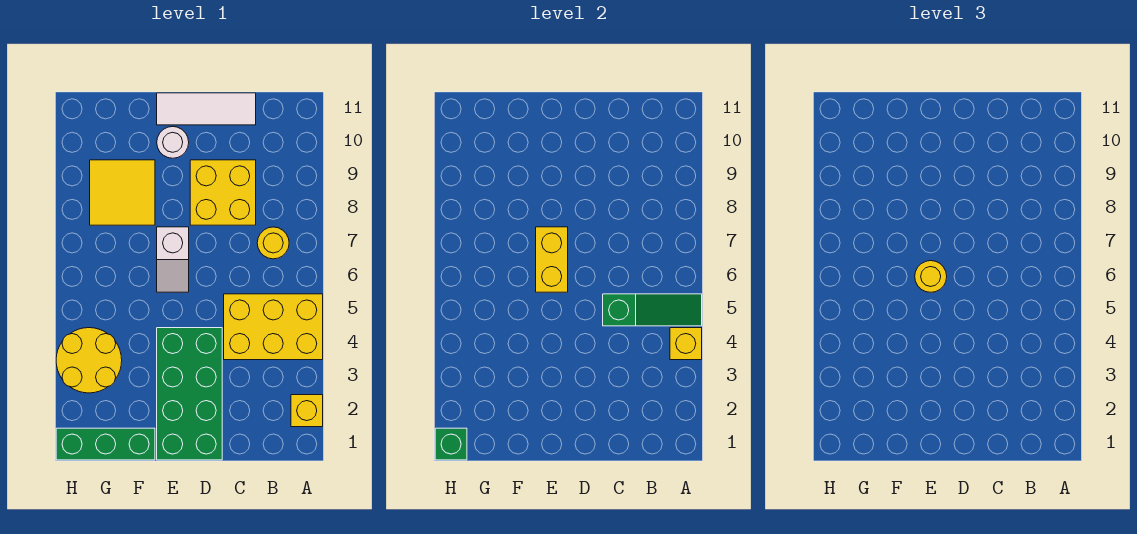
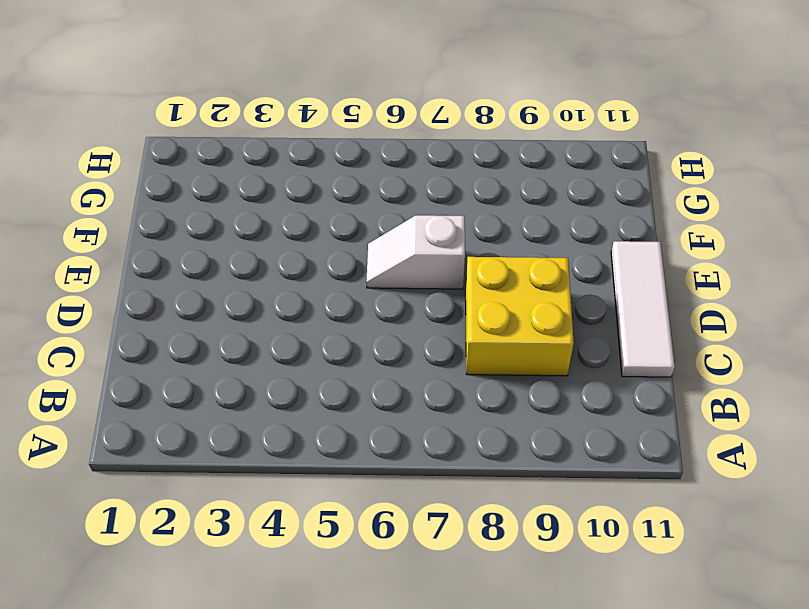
none -> yellow brick A2 level 1
none -> yellow brick A4:C5 level 1
none -> yellow round brick B7 level 1

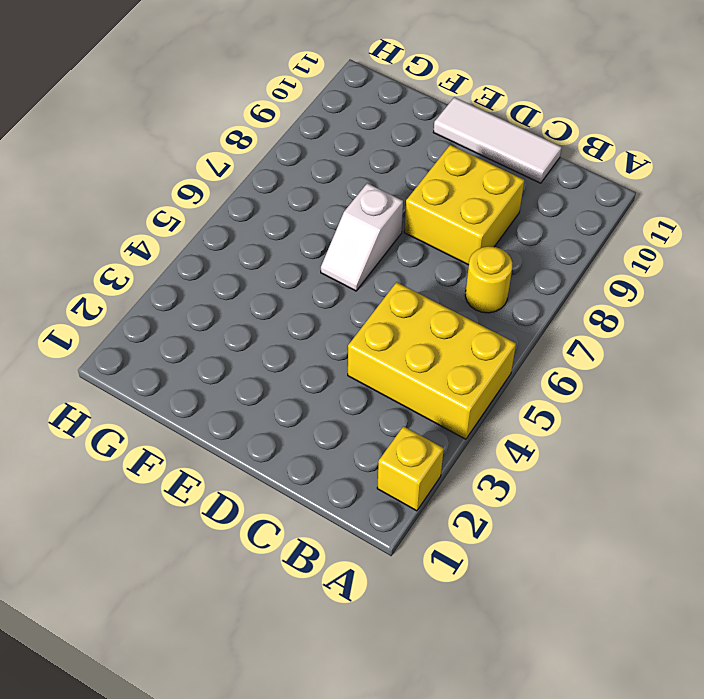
none -> green brick D1:E4 level 1
none -> white round brick E10 level 1
none -> green brick F1:H1 level 1

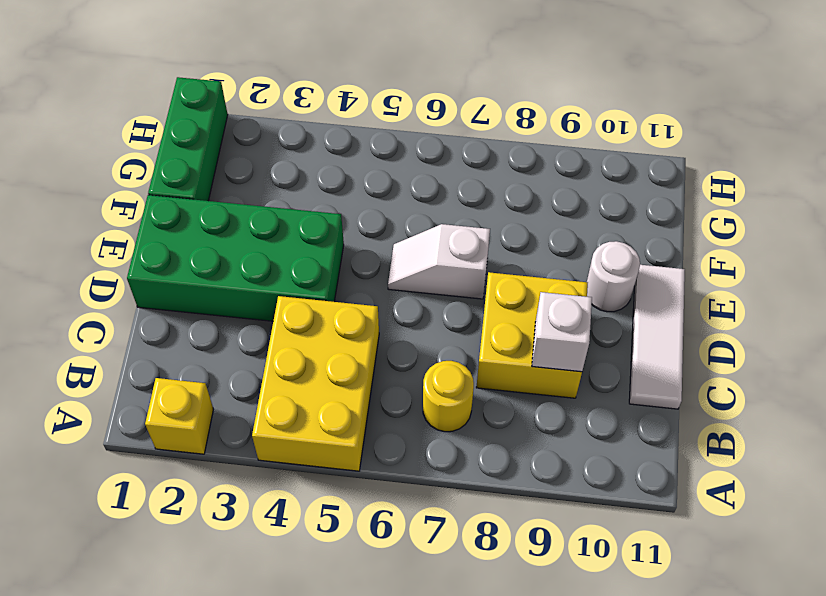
white brick C9 level 2 -> none
none -> yellow tile F8:G9 level 1
none -> yellow round brick G3:H4 level 1
none -> yellow brick A4 level 2

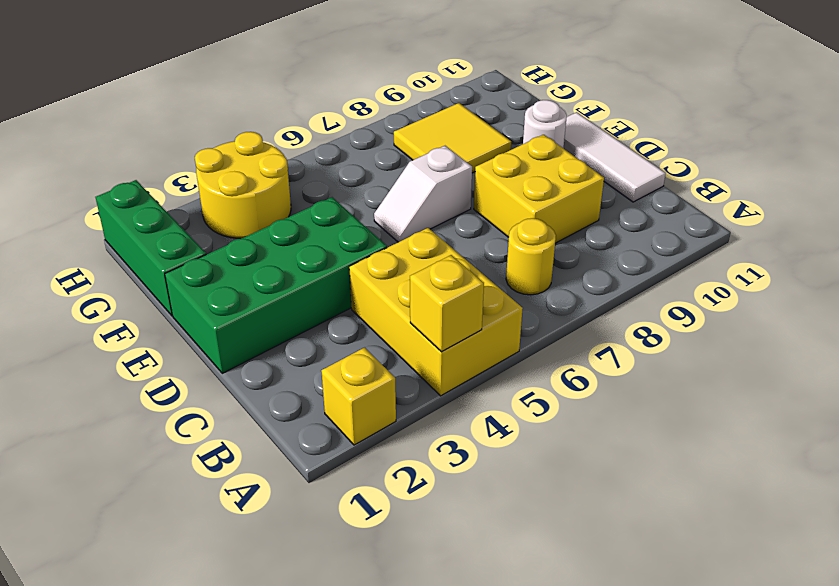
none -> green slope A5:C5 level 2 top C
none -> yellow brick E6:E7 level 2
none -> green brick H1 level 2

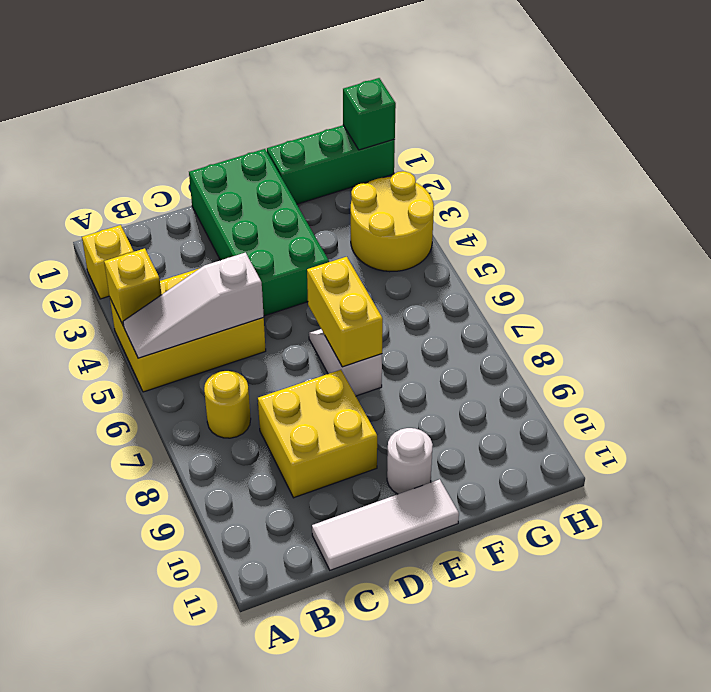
white slope A5:C5 level 2 top C -> green slope A5:C5 level 2 top C
none -> yellow tile F8:G9 level 1
none -> yellow round brick E6 level 3

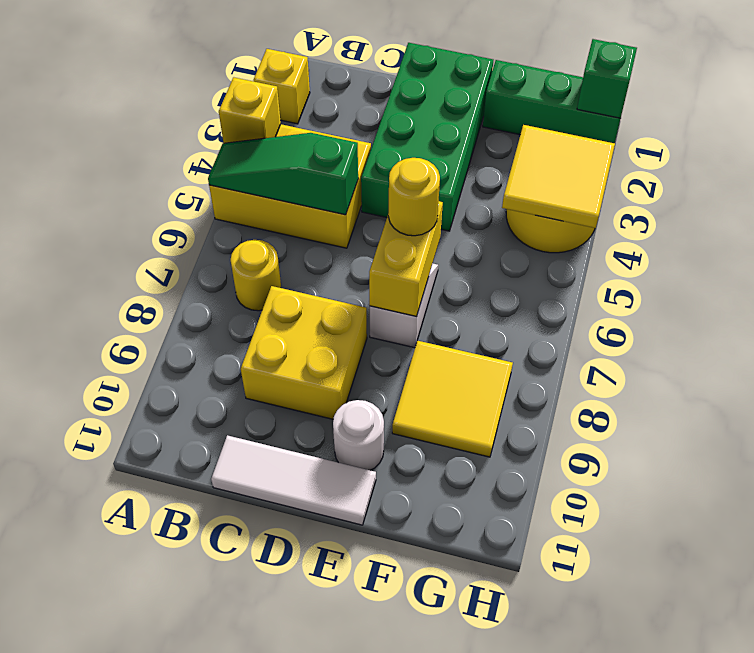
yellow tile G3:H4 level 2 -> none

